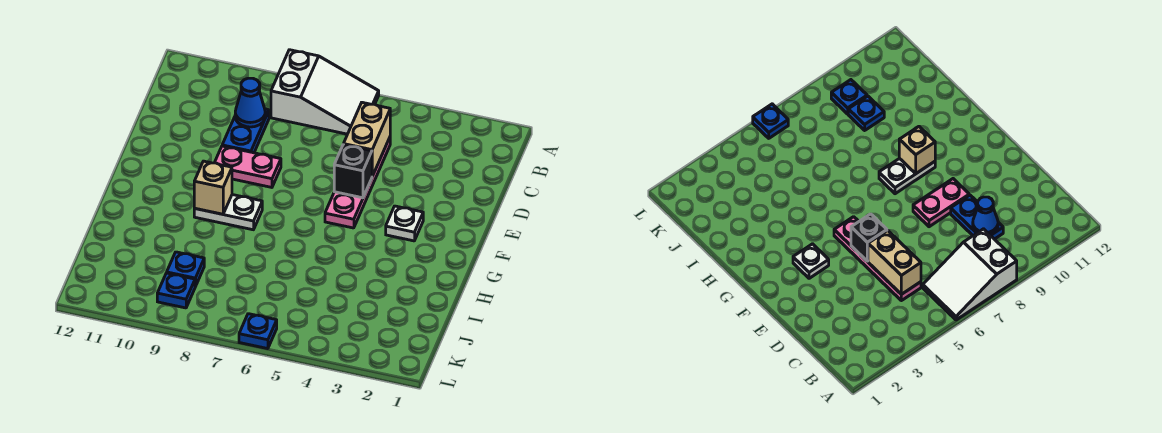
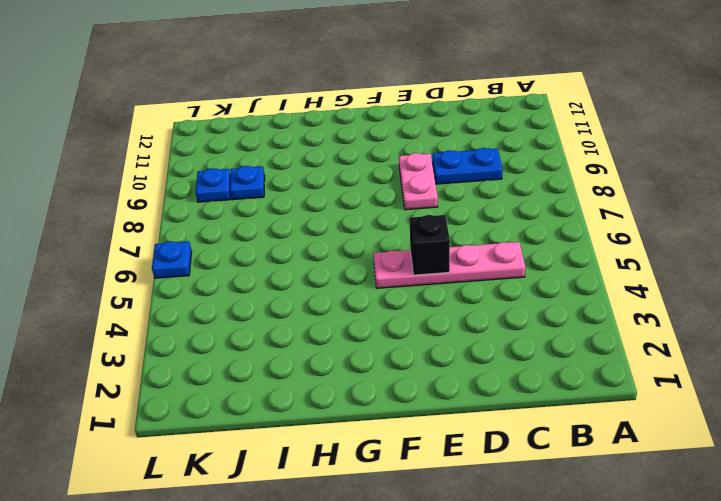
none -> white slope A6:B8 level 1 top 8
none -> white plate F3 level 1
none -> white plate G8:G9 level 1

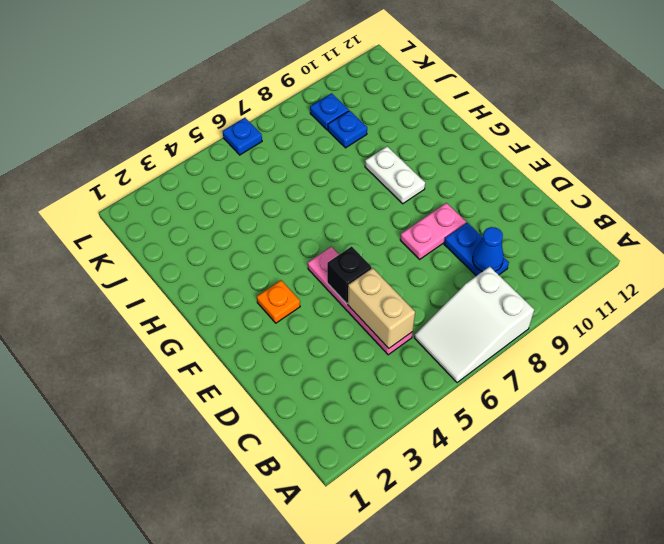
orange plate F3 level 1 -> white plate F3 level 1
white plate G9:H9 level 1 -> white plate G8:G9 level 1
none -> tan brick G9 level 2

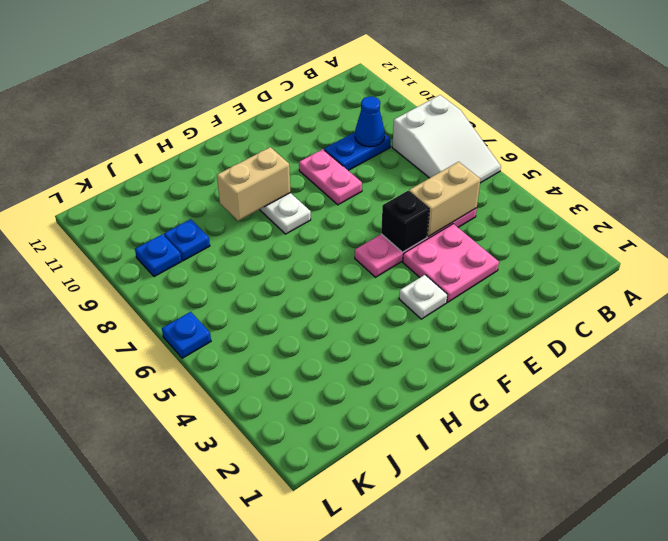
pink plate D3:E4 level 1 -> none
tan brick G9:H9 level 2 -> tan brick G9 level 2

